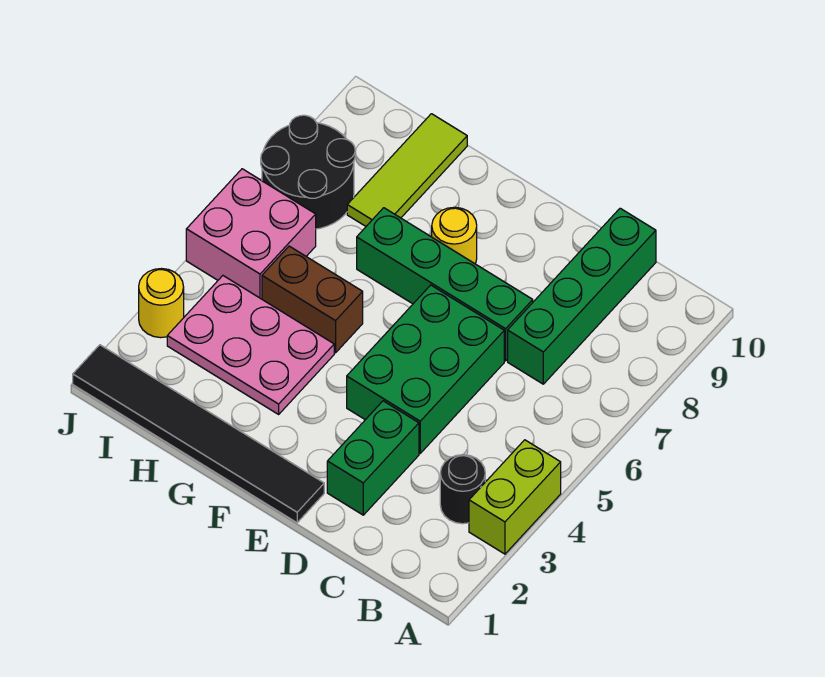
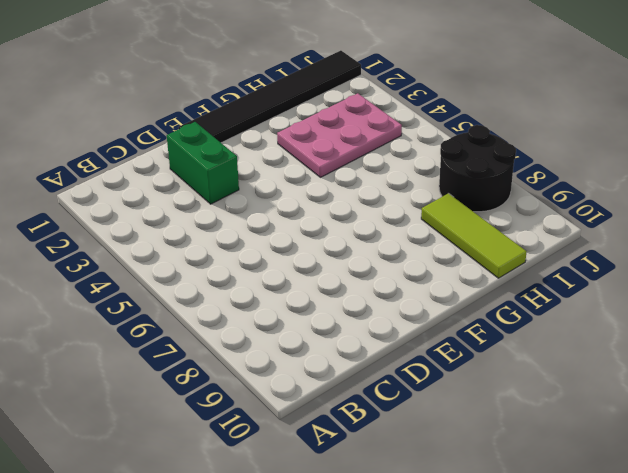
none -> lime brick A3:A4 level 1
none -> black round brick B3 level 1
none -> green brick C7:C10 level 1

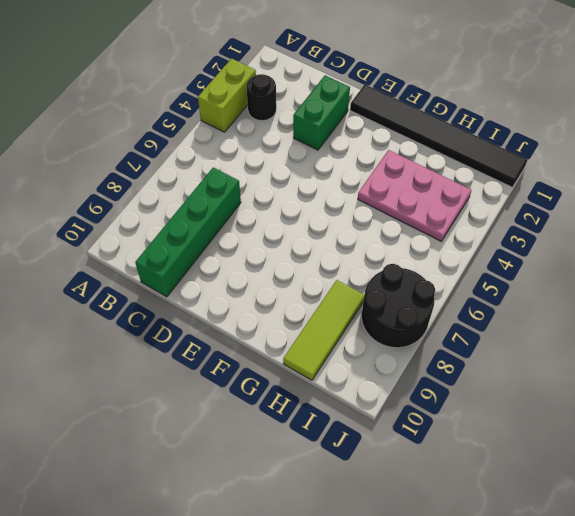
none -> green brick D4:E6 level 1
none -> green brick D7:G7 level 1
none -> yellow round brick F8 level 1

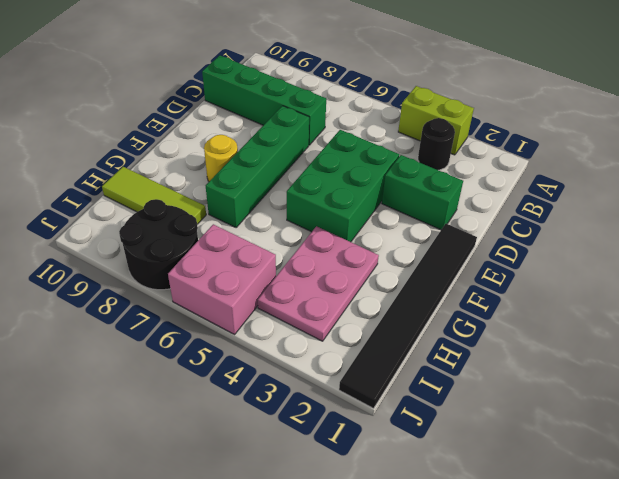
green brick D4:F5 level 1 -> green brick D4:E6 level 1
none -> brown brick G5:H5 level 1
none -> yellow round brick J3 level 1

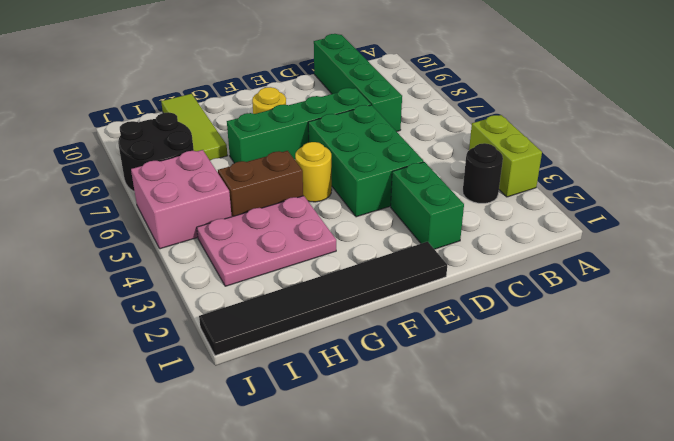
yellow round brick F5 level 1 -> yellow round brick J3 level 1

